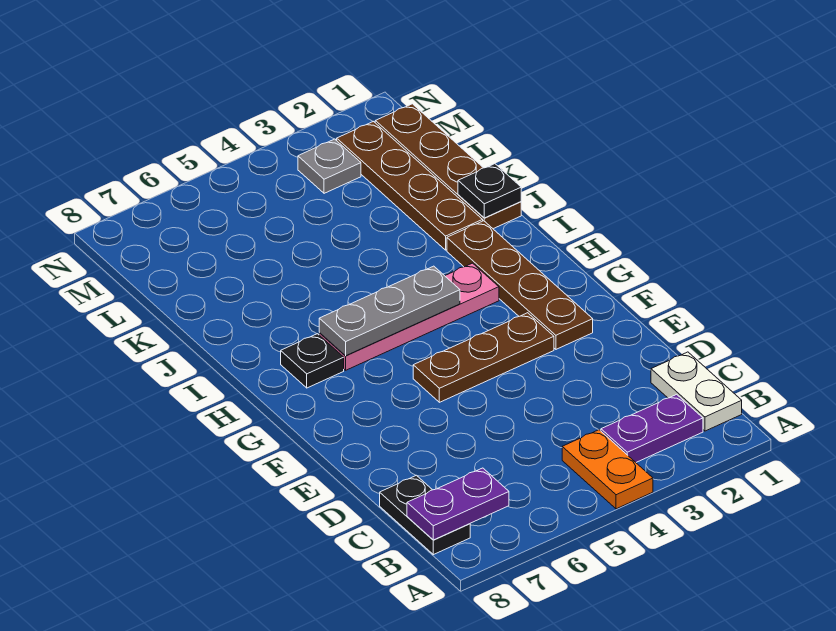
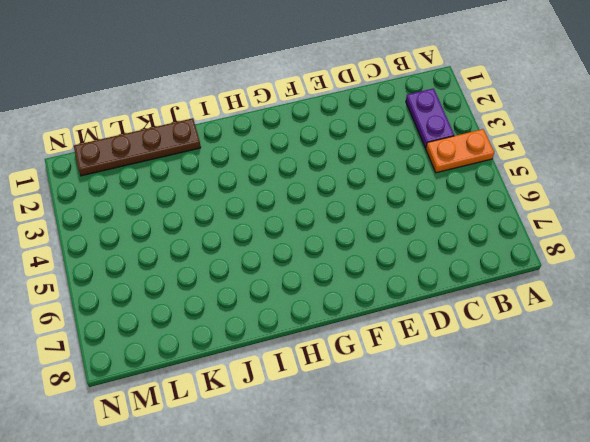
none -> white plate B1:C1 level 1
none -> black plate B8:C8 level 1
none -> brown plate F2:I2 level 1

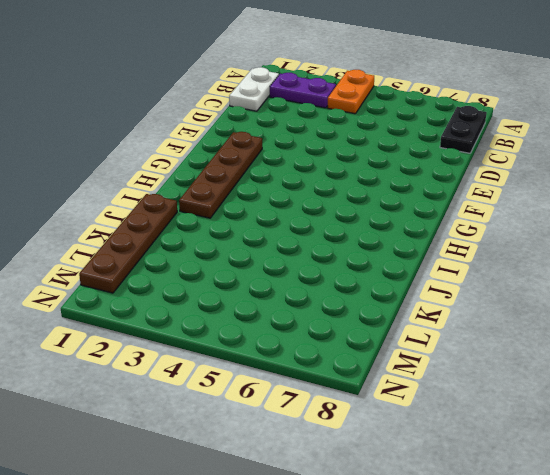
none -> brown plate F3:F5 level 1
none -> pink plate H3:H6 level 1
none -> black plate H7 level 1

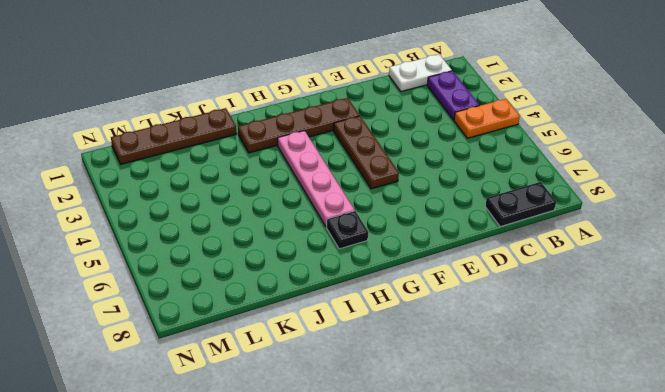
none -> brown plate J2:M2 level 1
none -> grey plate M3 level 1
none -> purple plate B7:B8 level 2

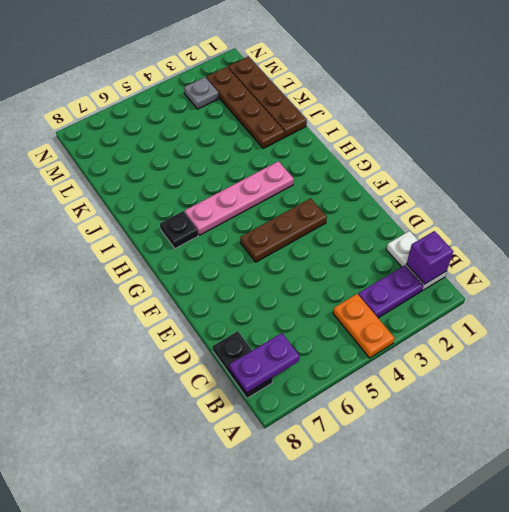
purple brick B1 level 2 -> none
none -> brown plate F2:I2 level 1
none -> grey plate H4:H6 level 2
none -> black plate J1 level 2

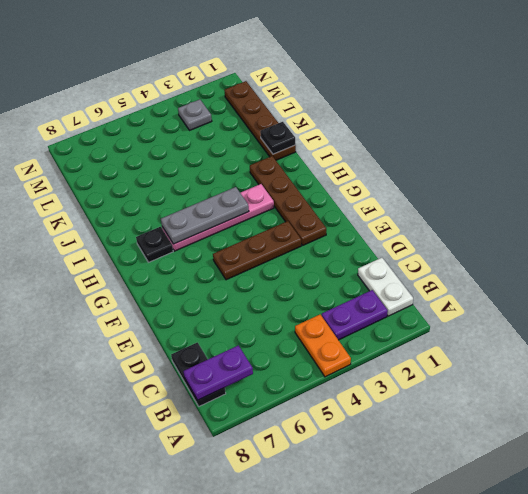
none -> brown plate J2:M2 level 1

